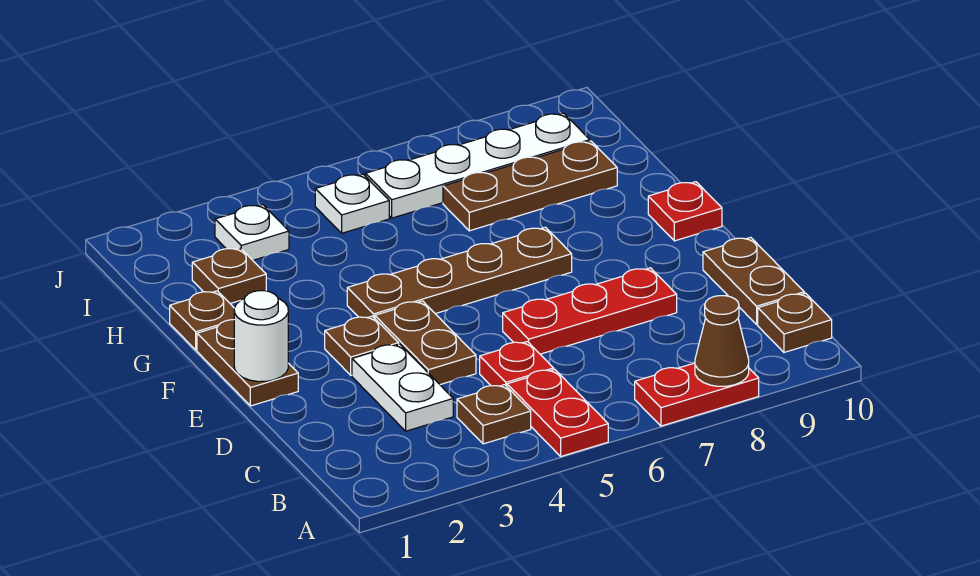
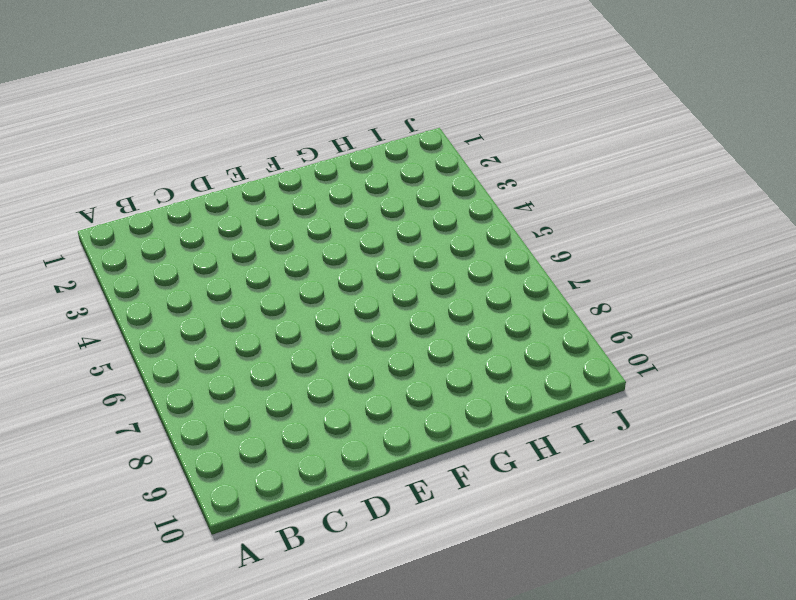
none -> red plate A5:B5 level 1
none -> red plate A7:A8 level 1
none -> brown plate B4 level 1

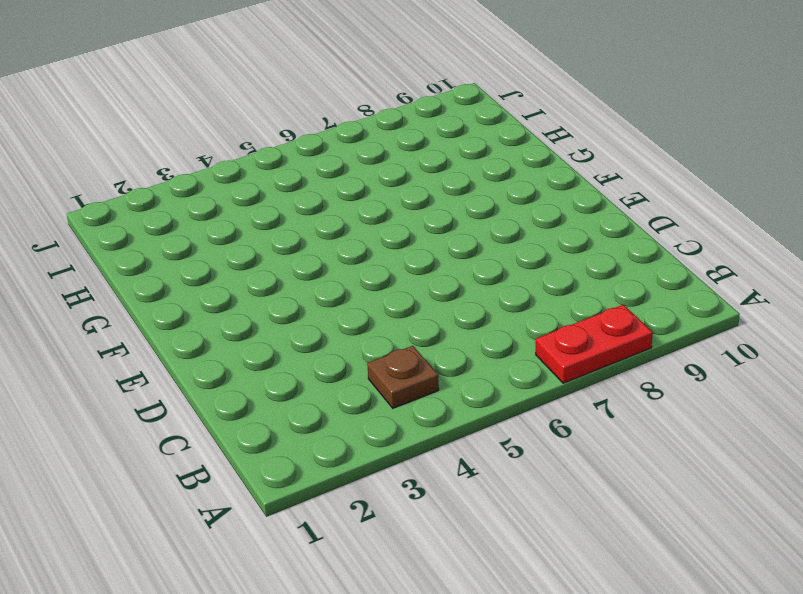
none -> red plate A5:B5 level 1
none -> brown plate B10 level 1
none -> white plate C3:D3 level 1

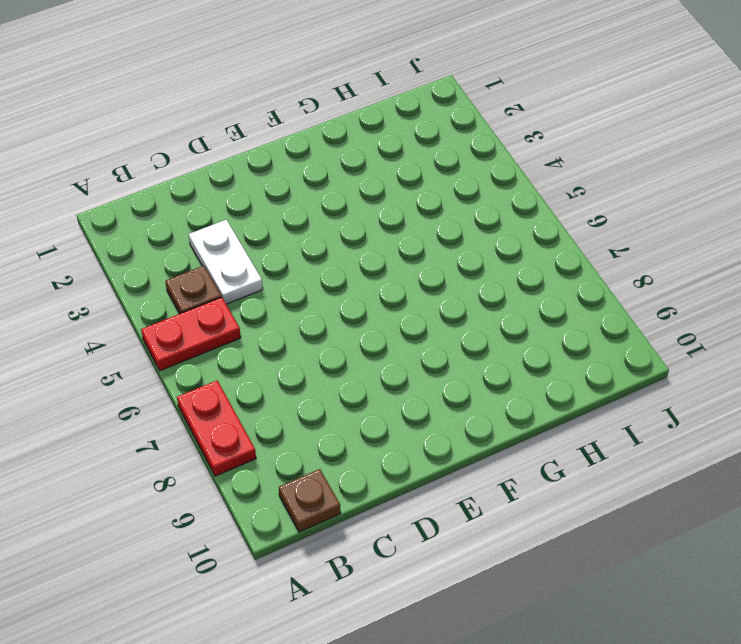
white plate C3:C4 level 1 -> white plate C3:D3 level 1
none -> red plate C5 level 1
none -> brown plate C10:D10 level 1
none -> brown plate D4:E4 level 1

